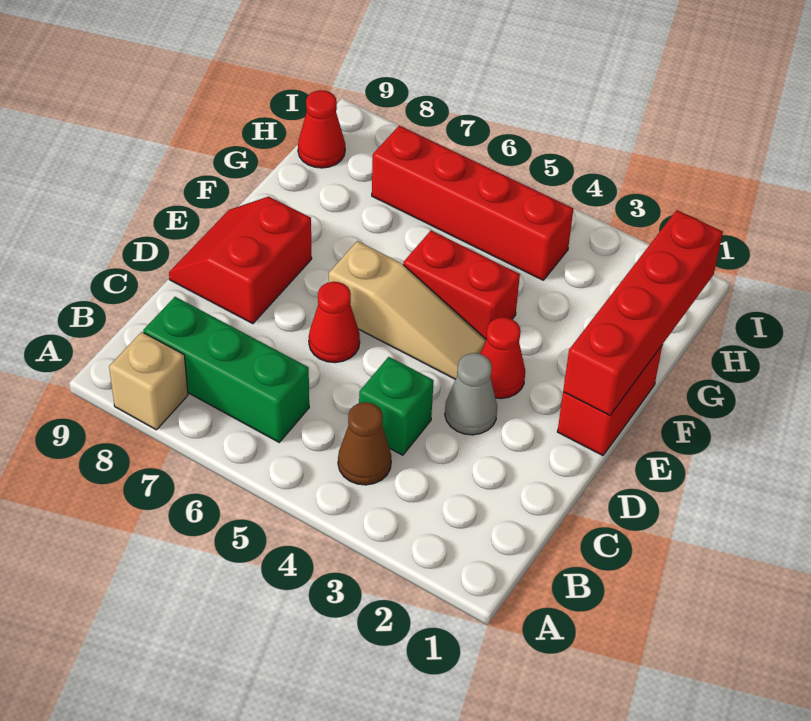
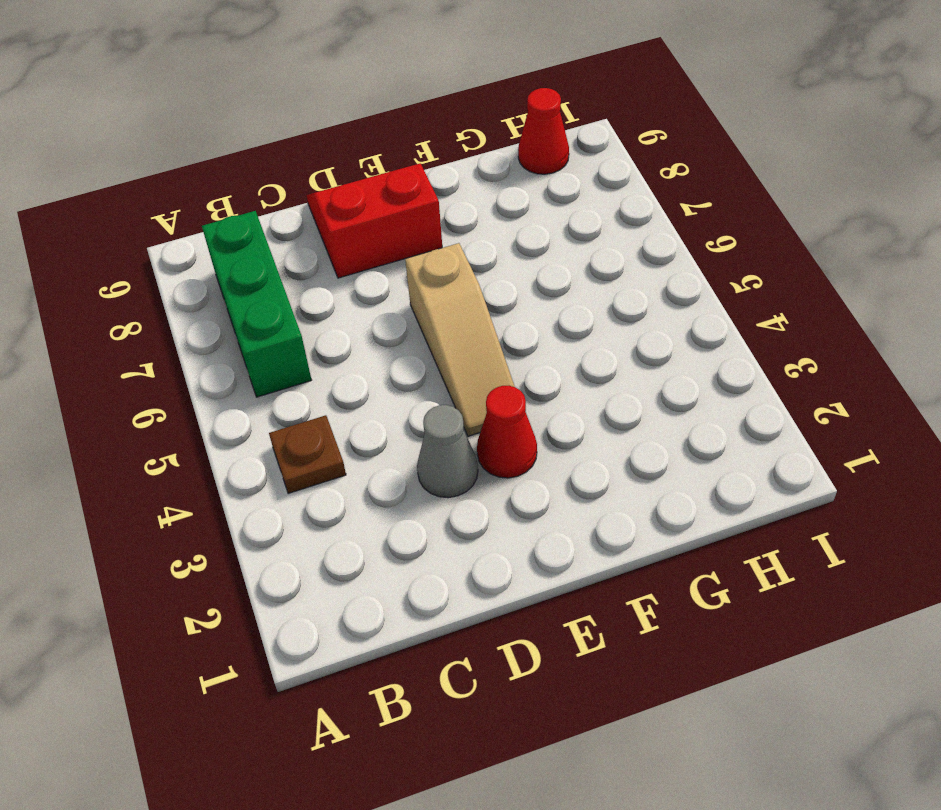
brown plate B4 level 1 -> brown cone B4 level 1
none -> tan brick A8 level 1
none -> green brick C4 level 1
none -> red cone D6 level 1

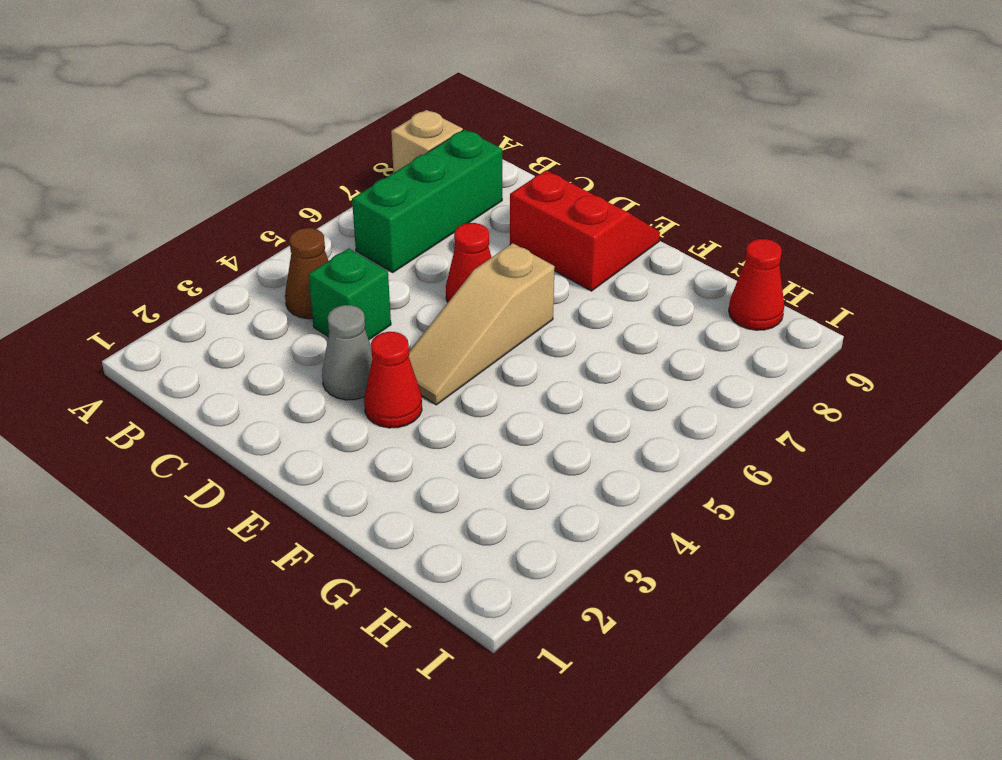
none -> red brick E1:F1 level 1
none -> red brick F4:F5 level 1
none -> red brick H4:H7 level 1

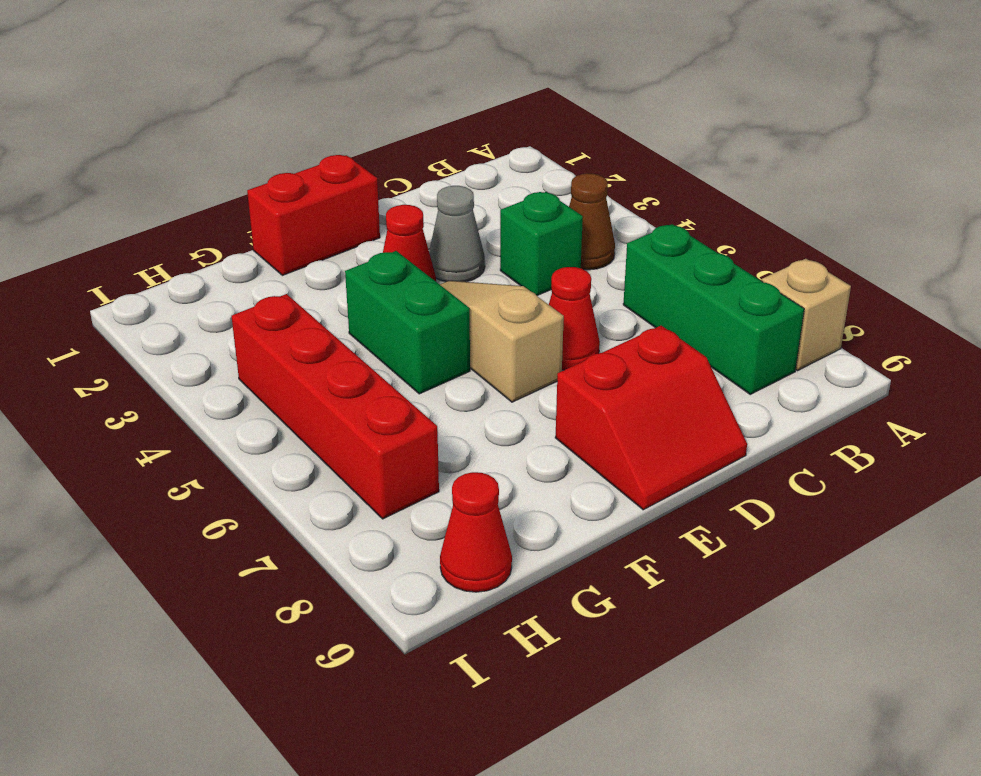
green brick F4:F5 level 1 -> red brick F4:F5 level 1
none -> red brick E1:H1 level 2

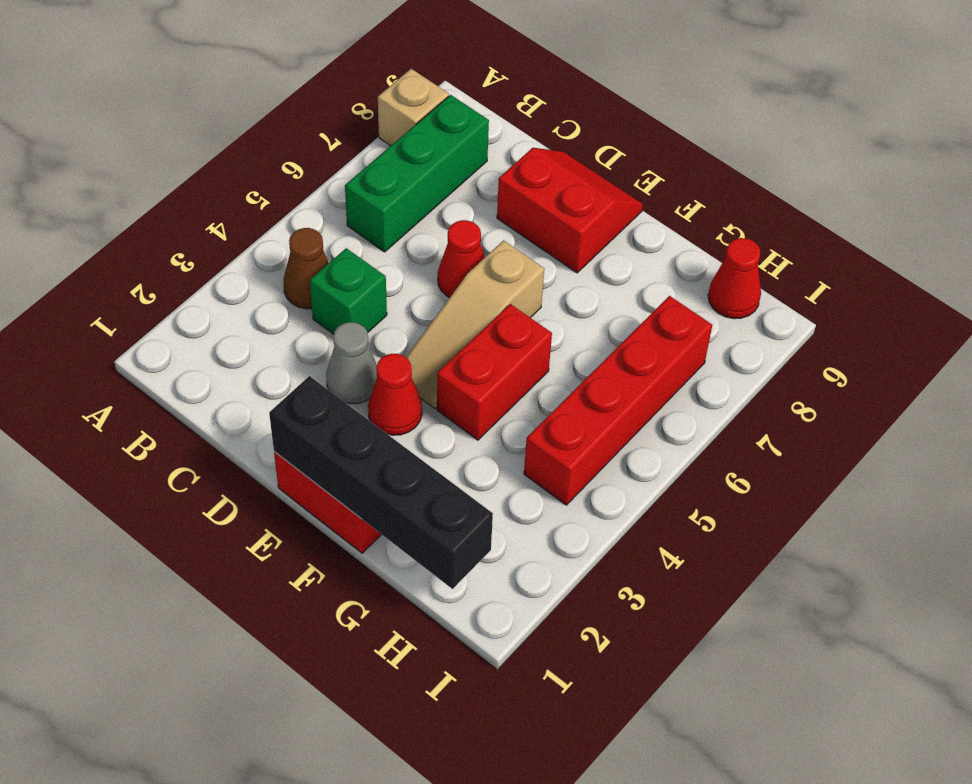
black brick E1:H1 level 2 -> red brick E1:H1 level 2

